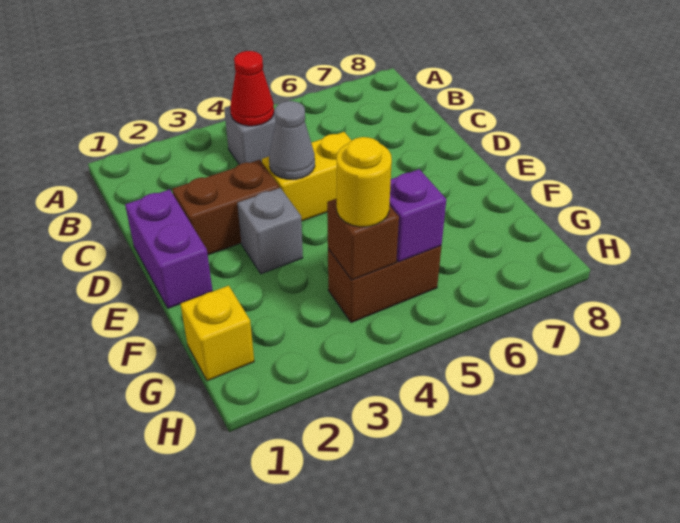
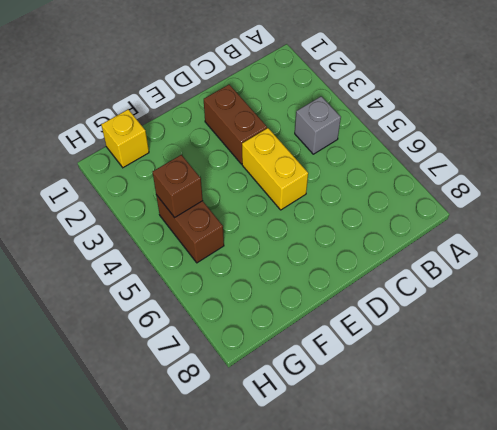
none -> purple brick D1:E1 level 1
none -> grey brick E3 level 1
none -> red cone B4 level 2

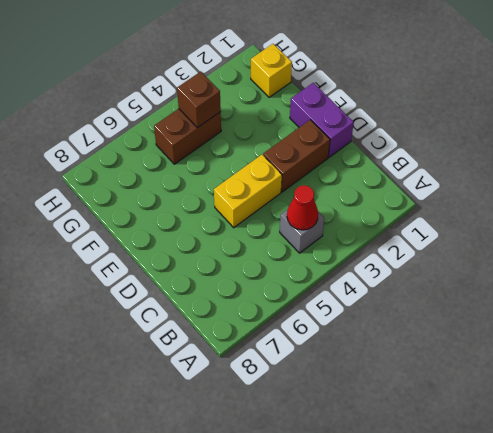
none -> grey brick E3 level 1
none -> grey cone D4 level 2
none -> purple brick G5 level 2

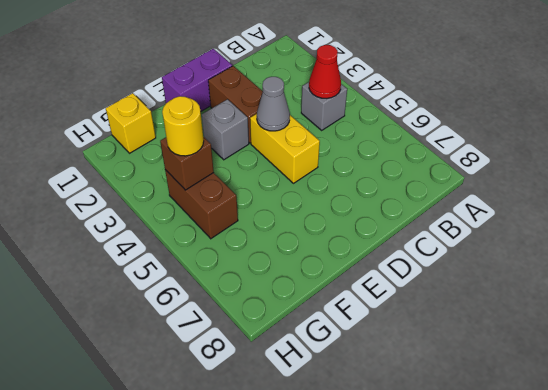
none -> purple brick G5 level 2

